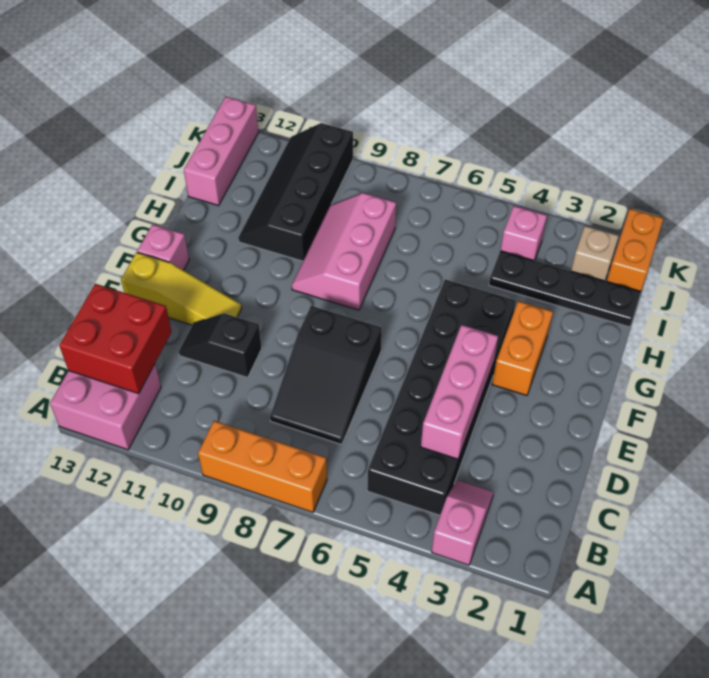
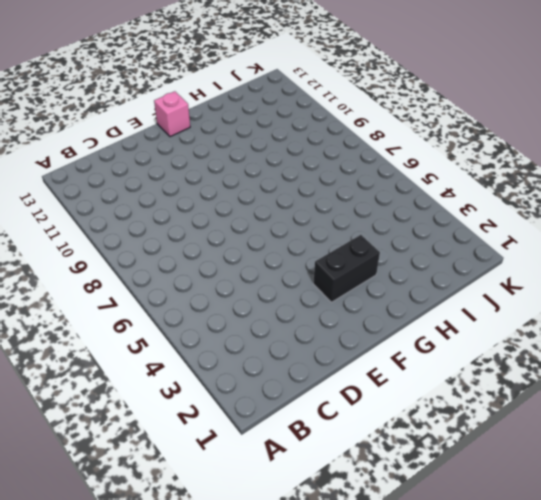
black brick F3:G3 level 1 -> orange brick F3:G3 level 1
none -> pink slope A3:B3 level 1 top A
none -> orange brick A7:A9 level 1
none -> pink brick A12:B13 level 1

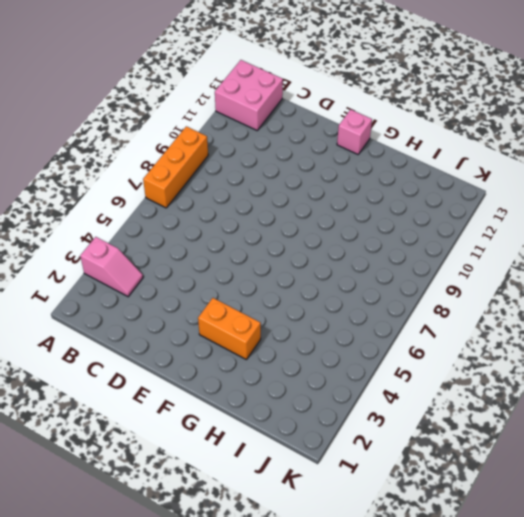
none -> black brick B4:G5 level 1
none -> black slope C7:E8 level 1 top E
none -> black slope D10:D11 level 1 top 10

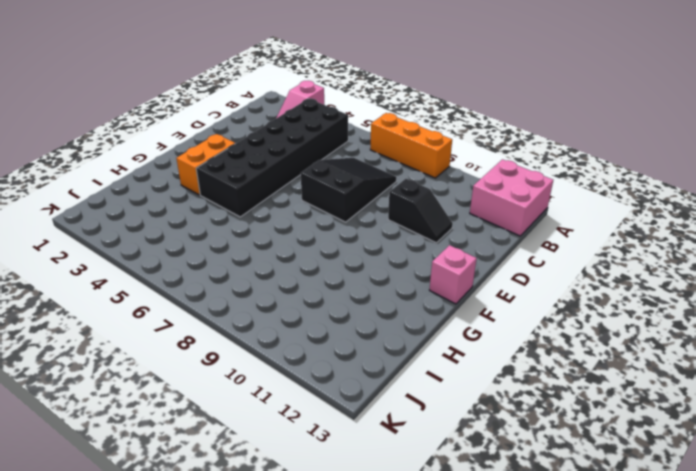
none -> yellow slope E11:E13 level 1 top 13
none -> pink slope G8:I9 level 1 top 8
none -> black slope H10:K11 level 1 top 10

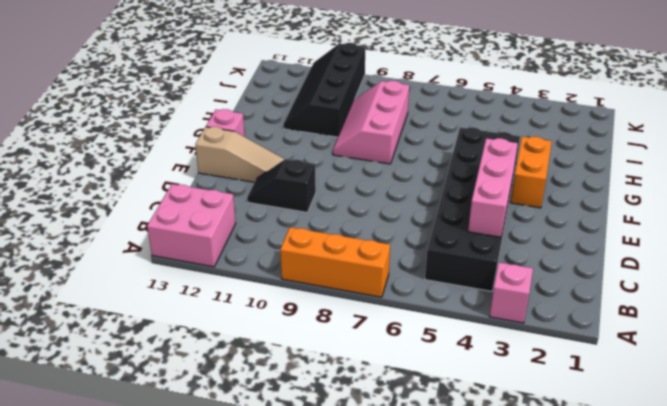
tan slope E11:E13 level 1 top 13 -> yellow slope E11:E13 level 1 top 13
none -> black slope C7:E8 level 1 top E
none -> black plate I1:I4 level 1
none -> pink brick I13:K13 level 1

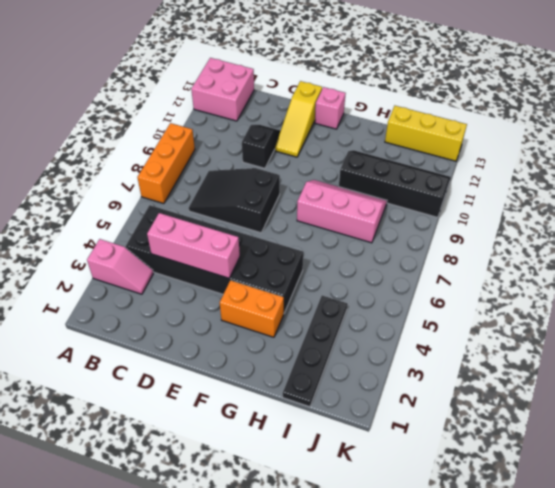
yellow brick I13:K13 level 1 -> pink brick I13:K13 level 1
none -> orange brick J1:K1 level 1
none -> tan brick J2 level 1
none -> pink brick J4 level 1

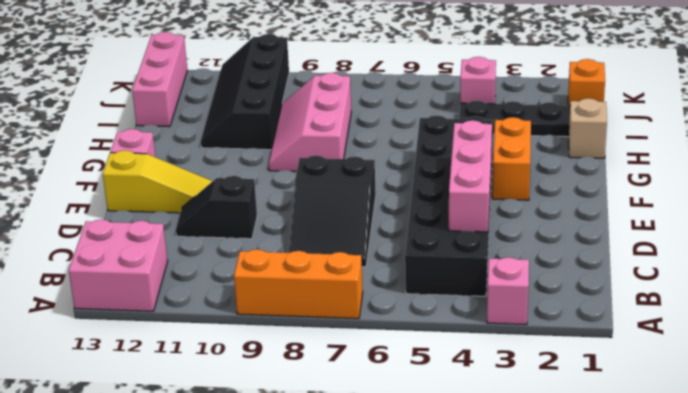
tan brick H1 level 1 -> tan brick J2 level 1
orange brick J1 level 1 -> orange brick J1:K1 level 1
none -> red brick B12:C13 level 2

